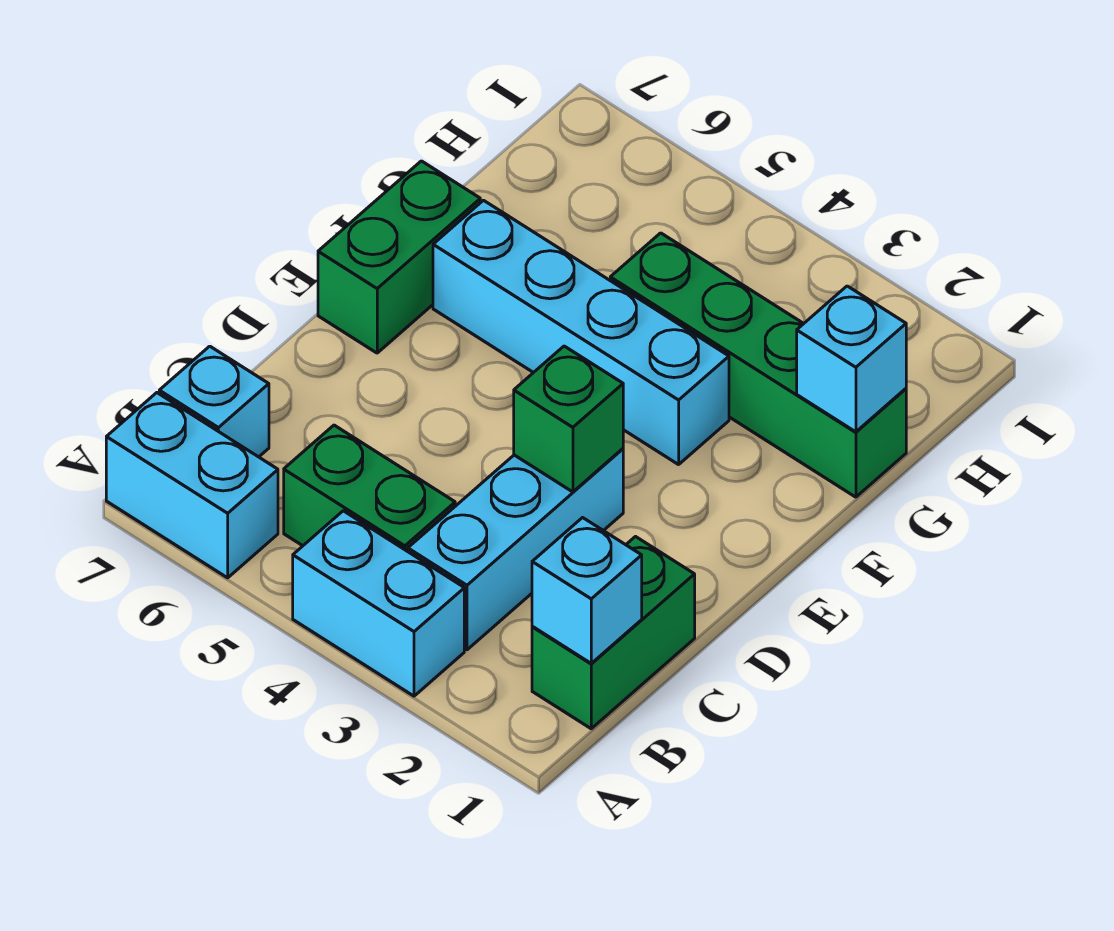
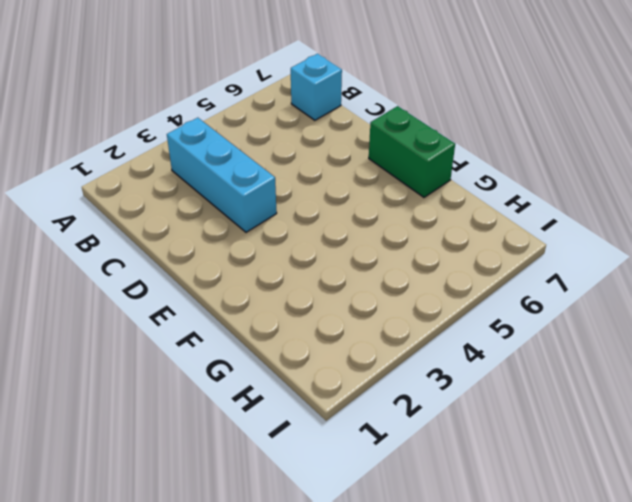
none -> cyan brick A3:A4 level 1
none -> cyan brick A6:A7 level 1
none -> green brick B1:C1 level 1

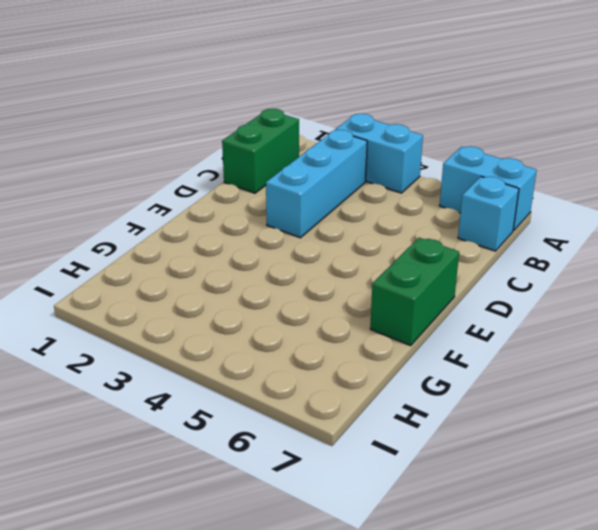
none -> green brick B4:B5 level 1
none -> cyan brick F3:F6 level 1
none -> green brick G1:G4 level 1

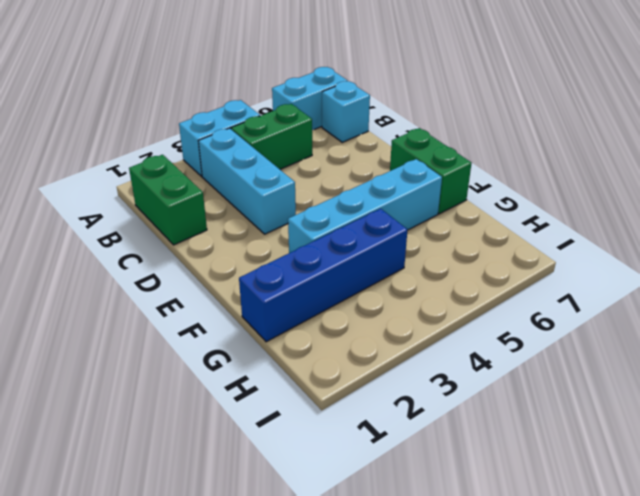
blue brick G1:G4 level 1 -> green brick G1:G4 level 1
none -> cyan brick B1 level 2
none -> green brick D3 level 2
none -> cyan brick G1 level 2

